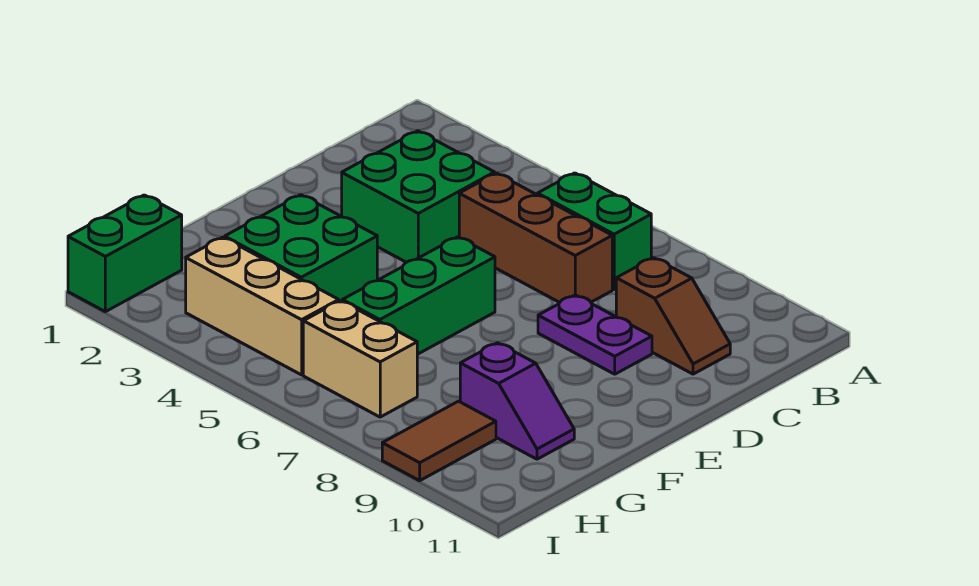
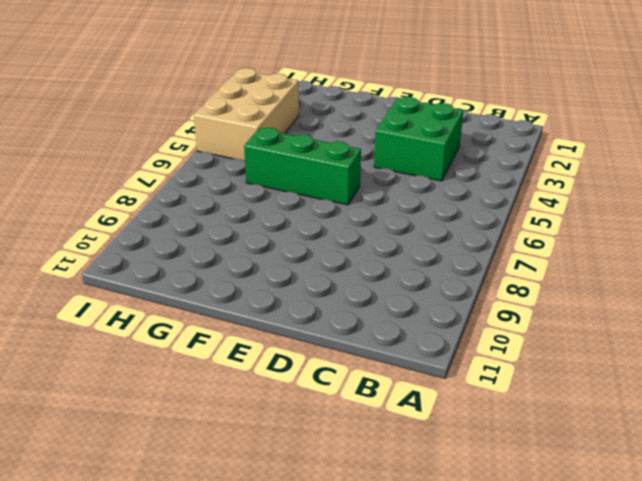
tan brick H3:I5 level 1 -> tan brick H3:H5 level 1
none -> green brick B6:B7 level 1
none -> brown brick C5:C7 level 1
none -> brown slope C9:C10 level 1 top 9

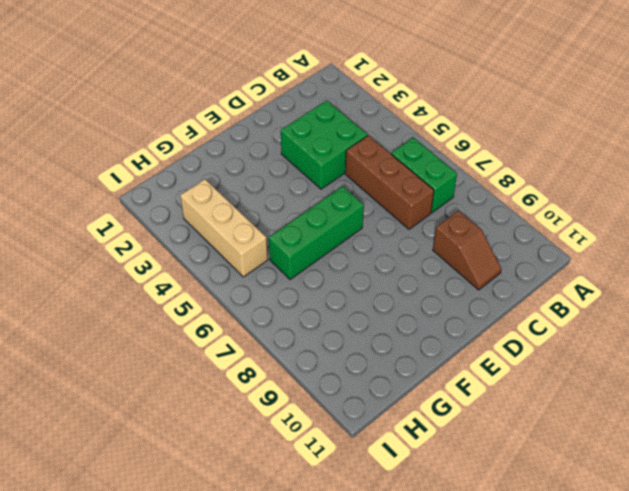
none -> purple plate D8:D9 level 1
none -> green brick F3:G4 level 1
none -> purple slope G9:G10 level 1 top 9

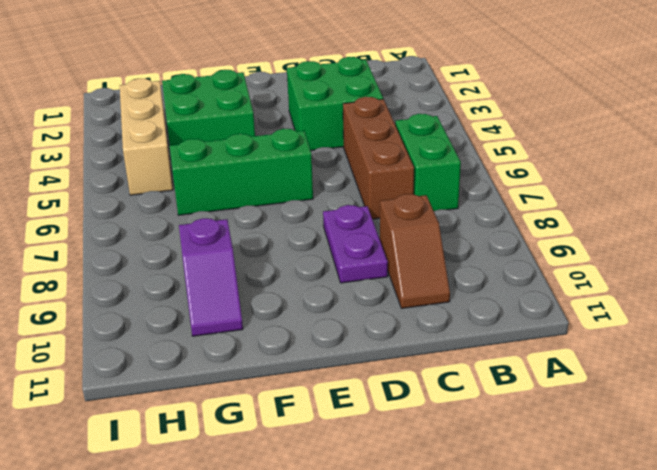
none -> green brick H1:I1 level 1
none -> tan brick H6:H7 level 1
none -> brown tile H9:I9 level 1

